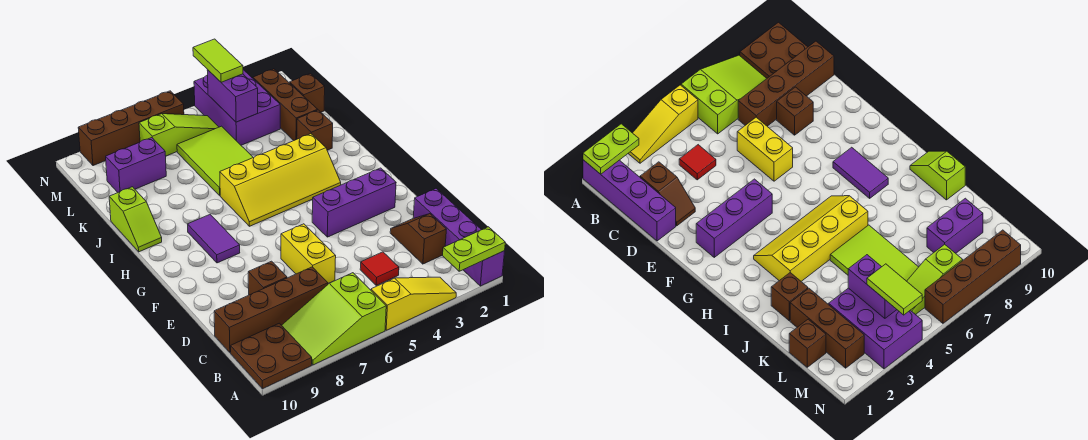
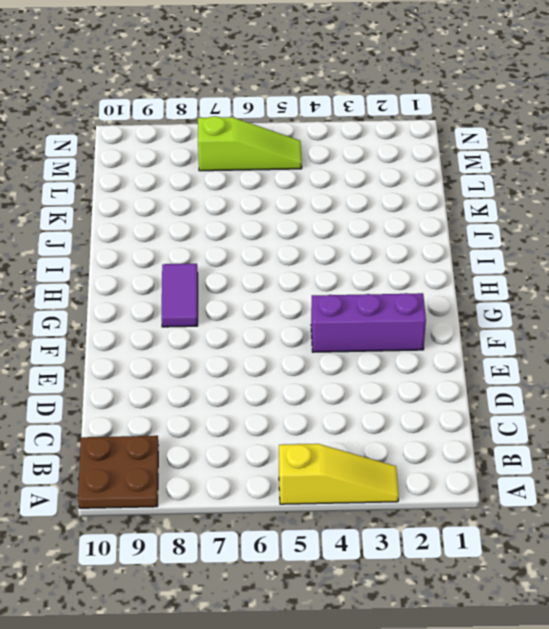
none -> purple brick A1:D1 level 1
none -> lime slope A6:B8 level 1 top 6
none -> brown slope C2:D2 level 1 top C

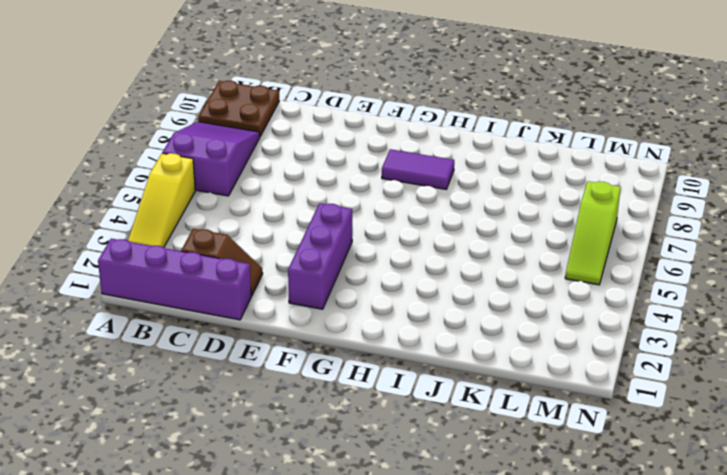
purple slope A6:B8 level 1 top 6 -> lime slope A6:B8 level 1 top 6
none -> red tile C4 level 1
none -> brown brick C7:C10 level 1
none -> yellow brick D6:E6 level 1

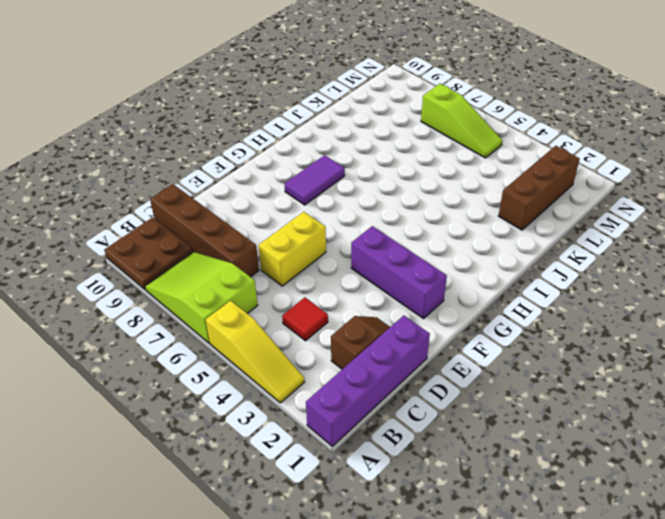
none -> brown brick D8 level 1
none -> yellow slope H3:I6 level 1 top I
none -> lime slope I10:J10 level 1 top J

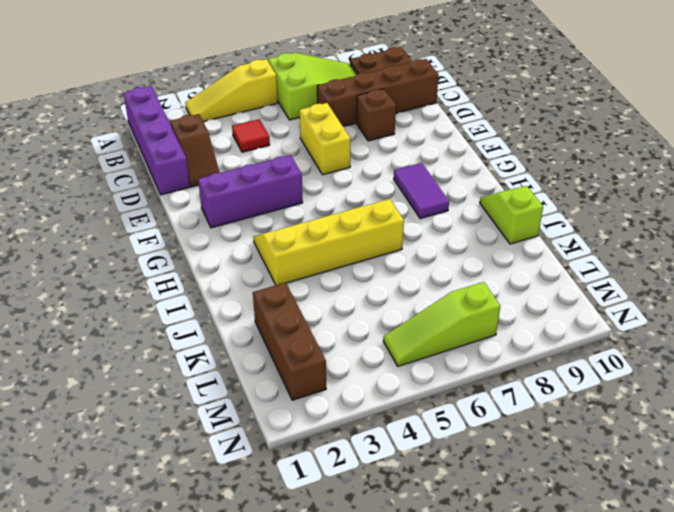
none -> brown brick J2 level 1
none -> lime tile J5:L6 level 1
none -> brown brick L1 level 1

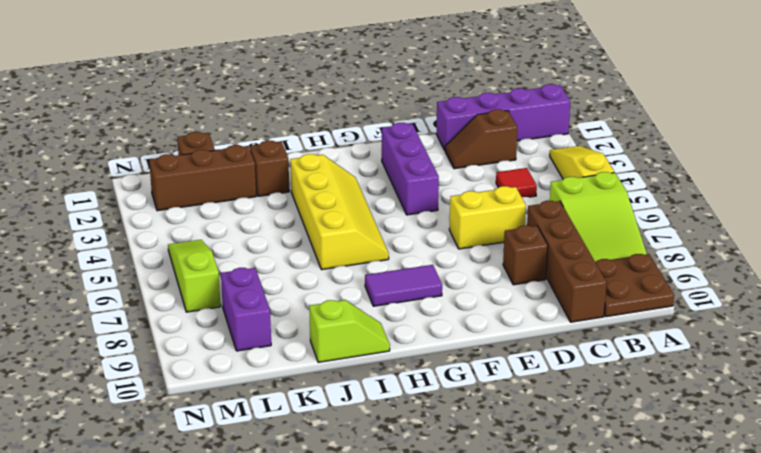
none -> lime tile J5:L6 level 1
none -> purple brick L3:N4 level 1
none -> brown brick N6:N9 level 1

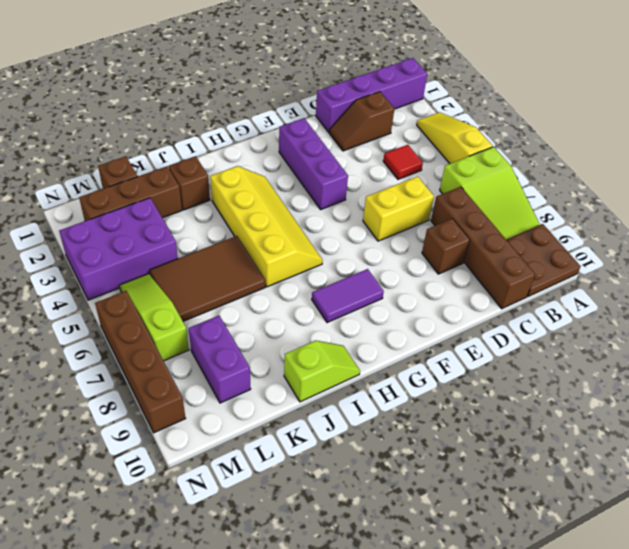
brown tile J5:L6 level 1 -> lime tile J5:L6 level 1
none -> lime plate A1:A2 level 2
none -> purple brick L4:M4 level 2
none -> lime tile M4:N4 level 3

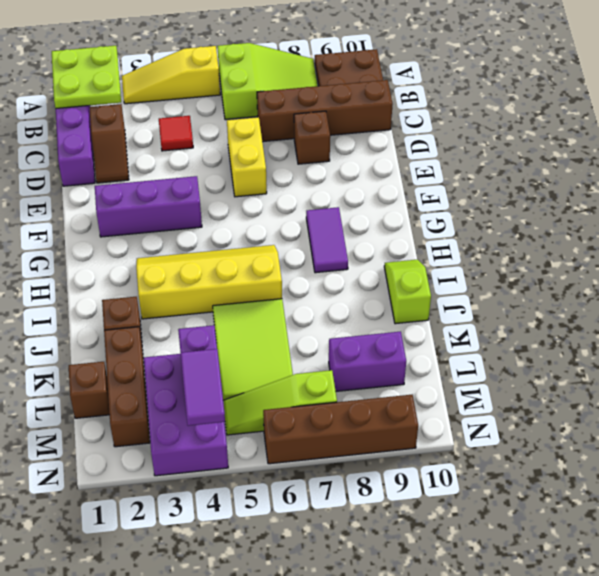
lime plate A1:B2 level 2 -> lime plate A1:A2 level 2
purple tile M4:N4 level 3 -> lime tile M4:N4 level 3

